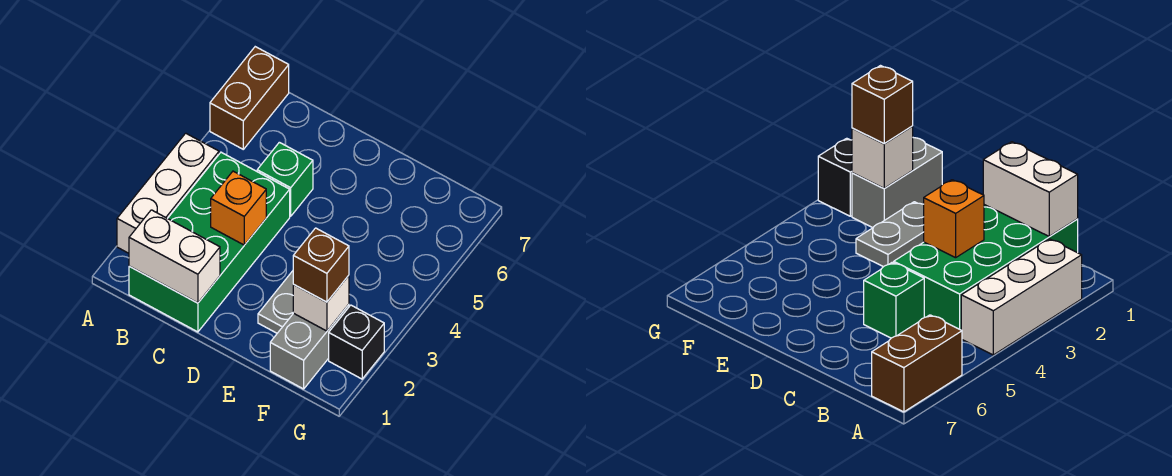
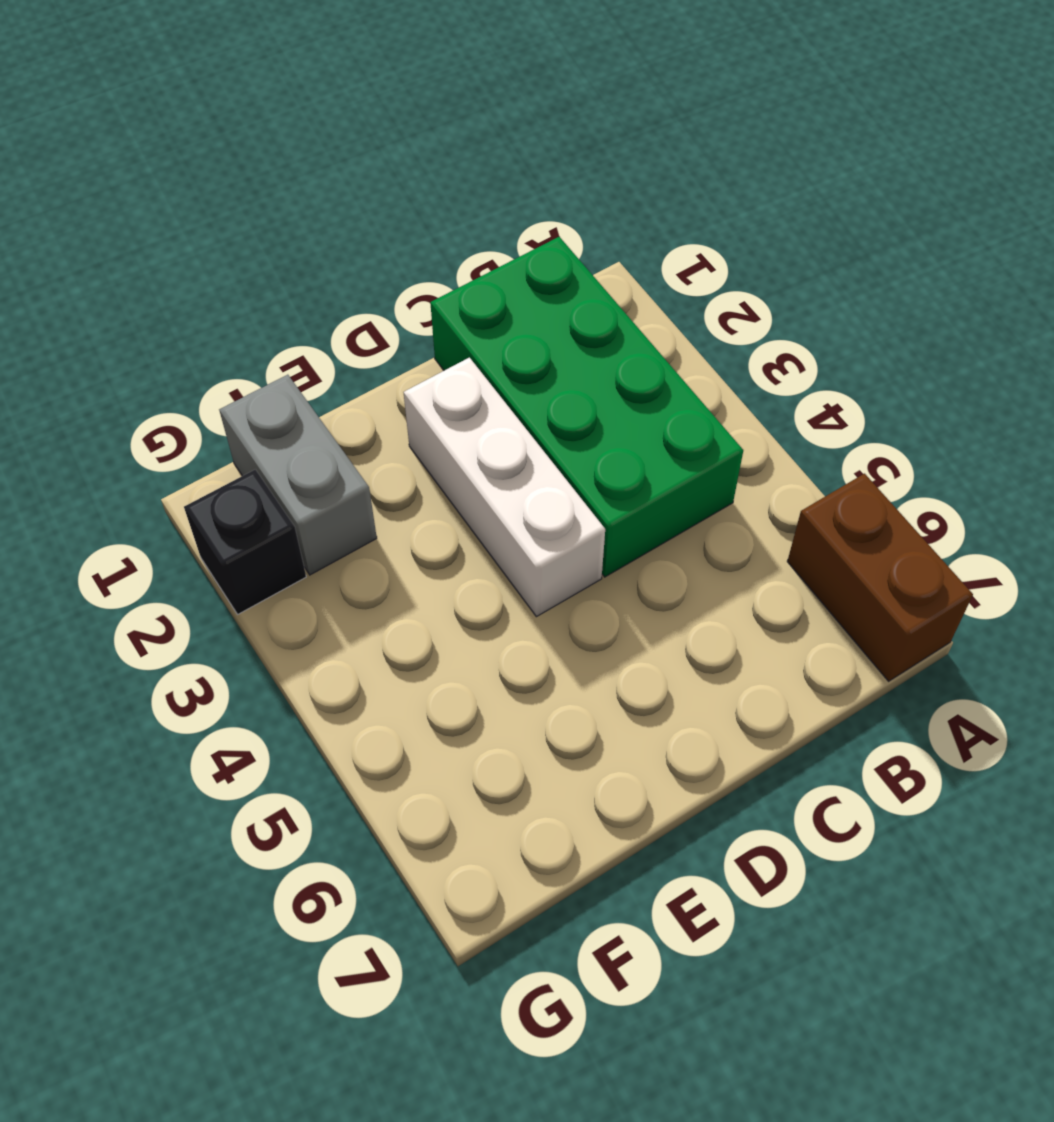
white brick D2:D4 level 1 -> white brick A2:A4 level 1
none -> green brick C5 level 1
none -> grey plate E2:E3 level 1

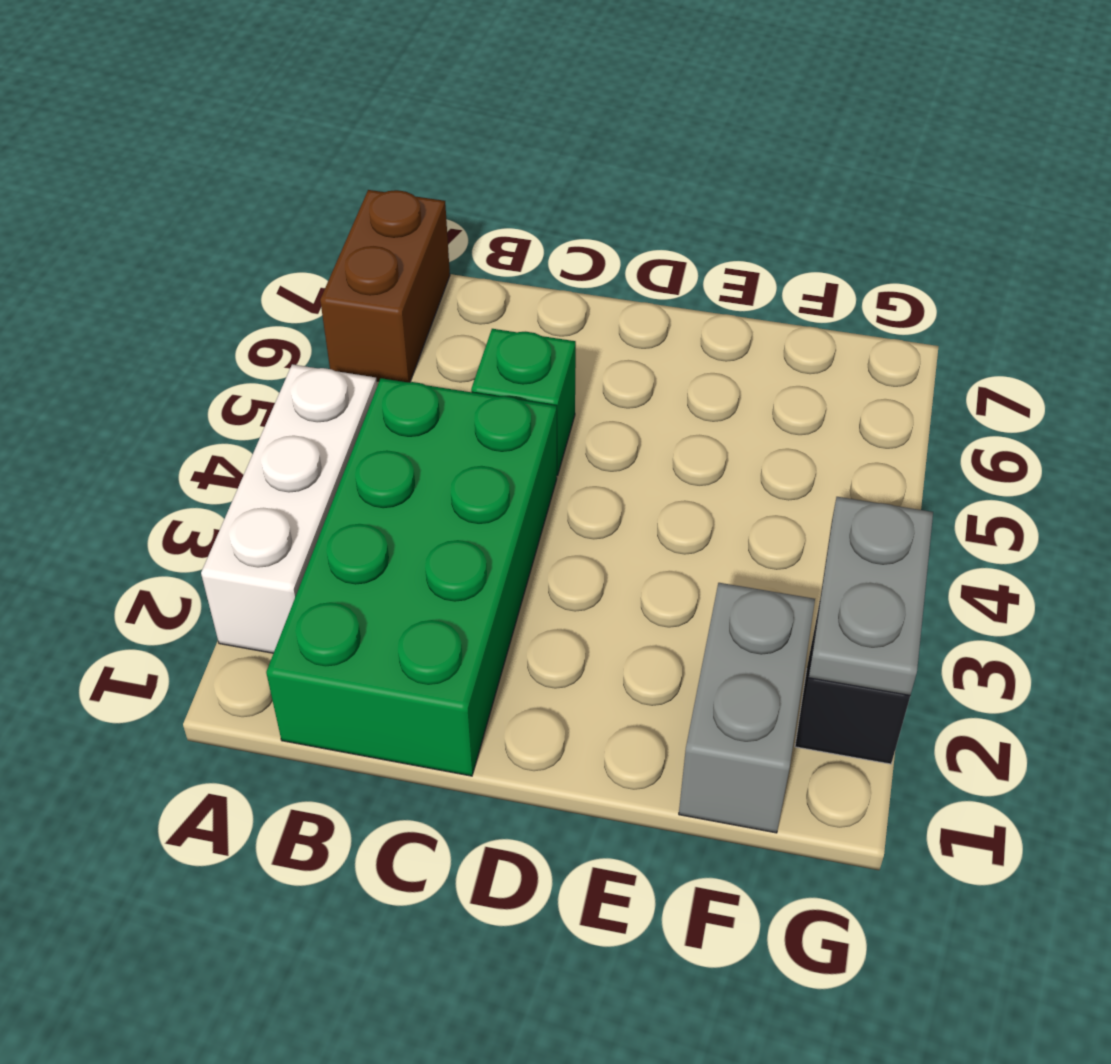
grey plate G2:G3 level 2 -> grey plate E2:E3 level 1
none -> white brick B1:C1 level 2
none -> orange brick C3 level 2

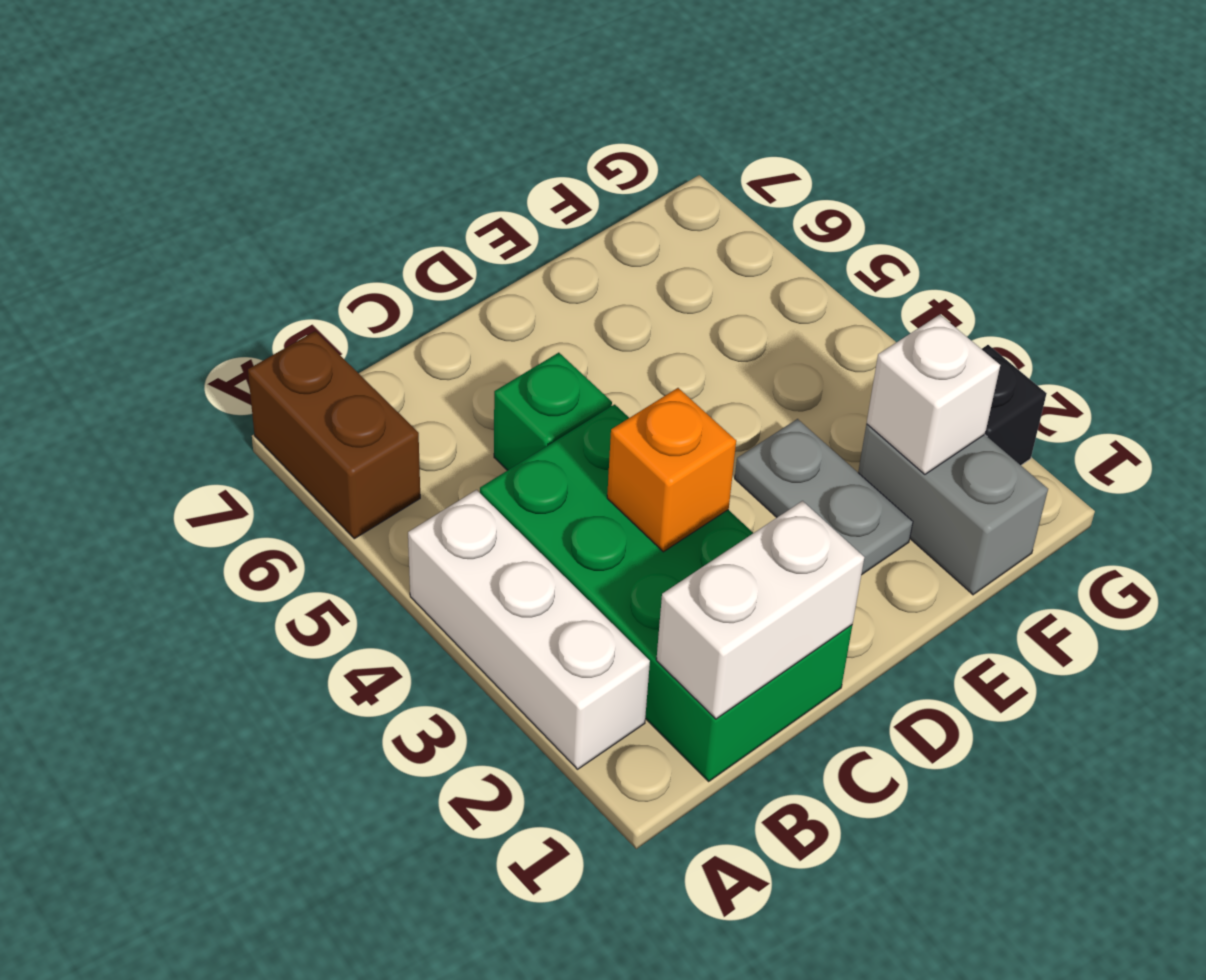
none -> brown brick F2 level 3

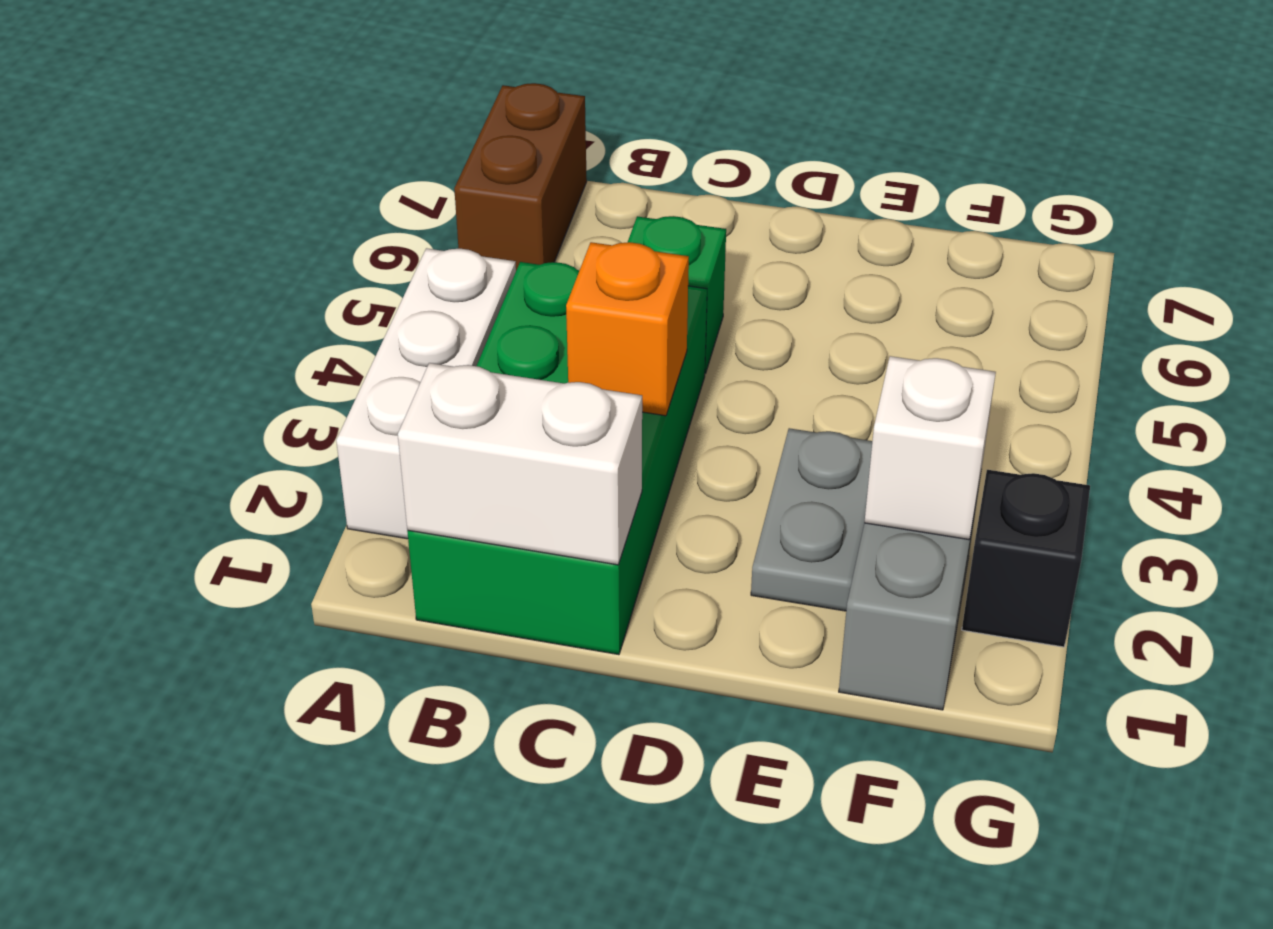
none -> brown brick F2 level 3

